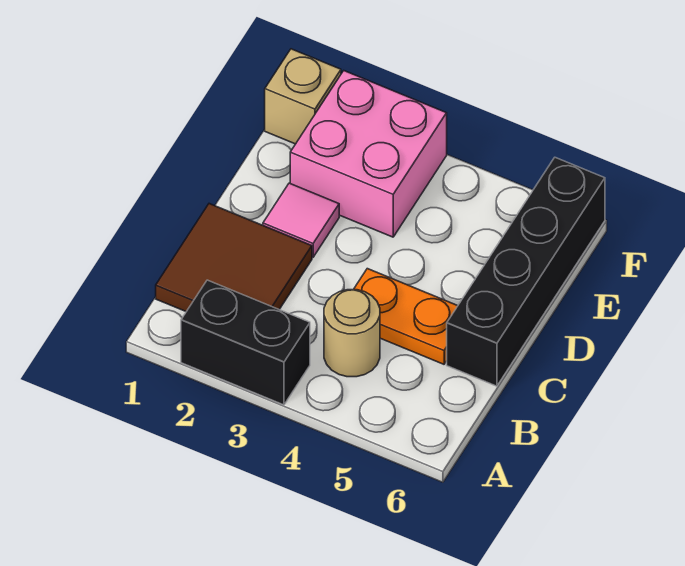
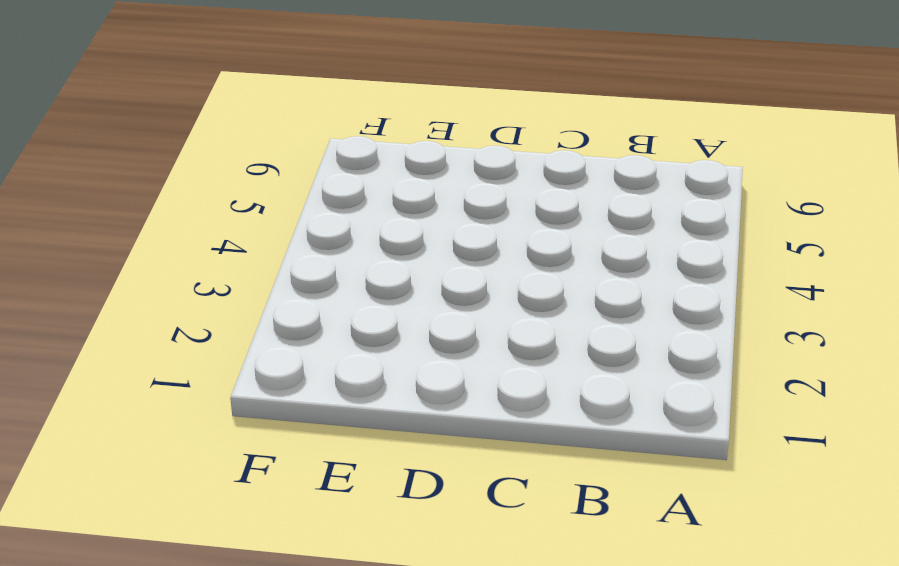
none -> black brick A2:A3 level 1
none -> brown tile B1:C2 level 1

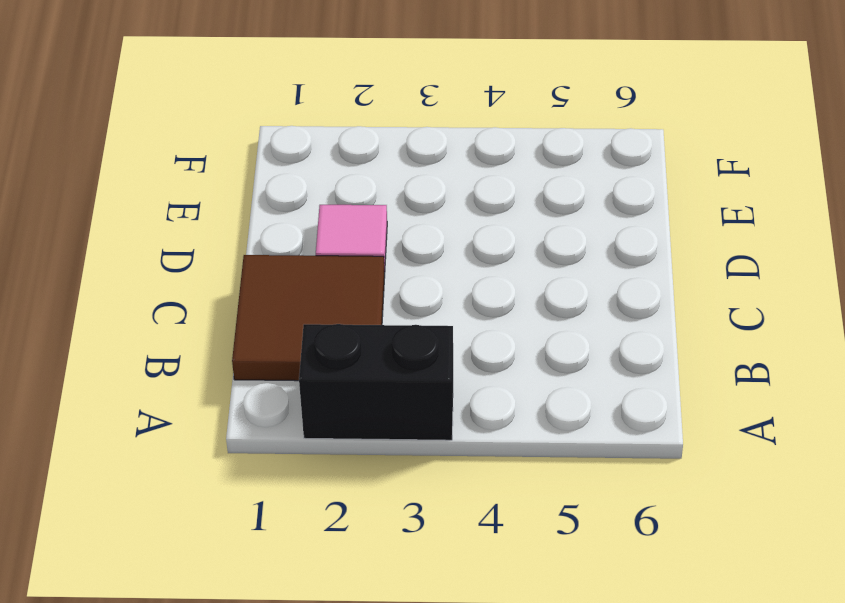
none -> tan round brick B4 level 1
none -> orange plate C4:C5 level 1

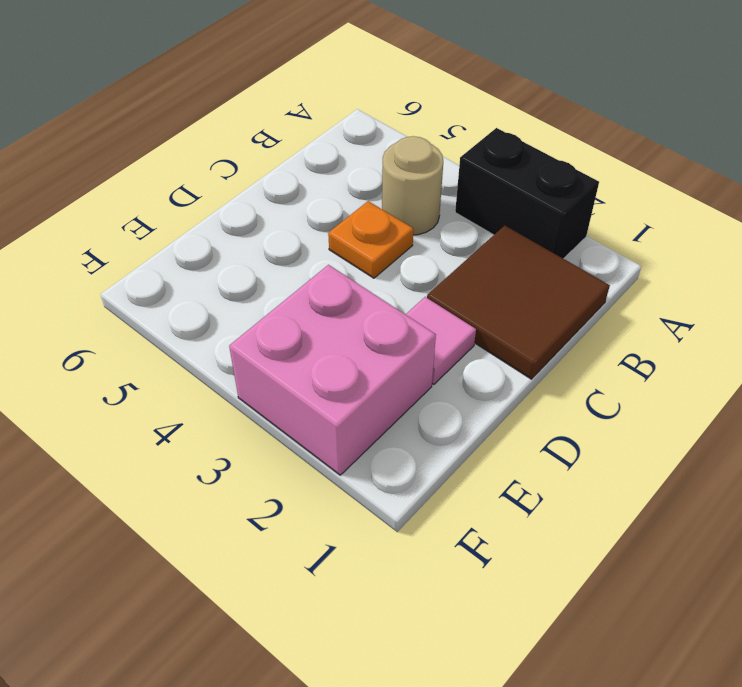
orange plate C4 level 1 -> orange plate C4:C5 level 1
none -> black brick C6:F6 level 1
none -> tan brick F1 level 1

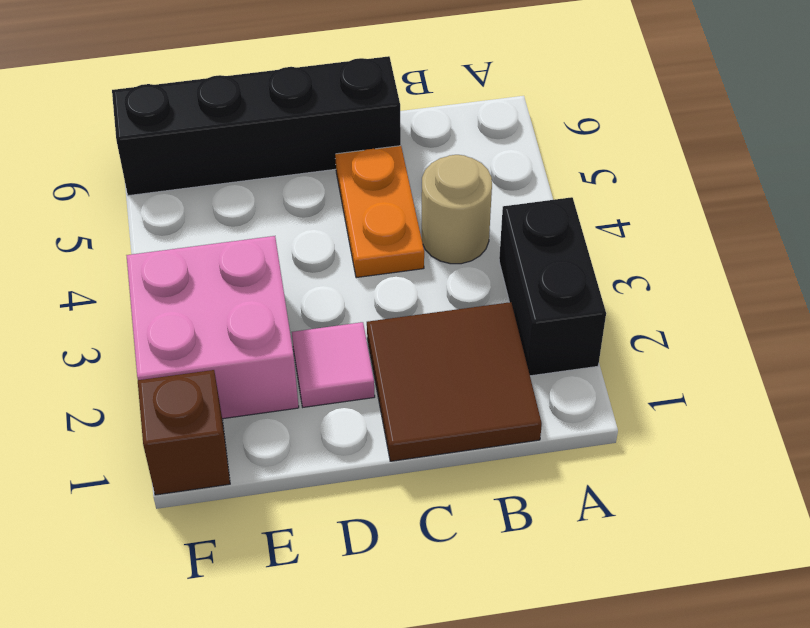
brown brick F1 level 1 -> tan brick F1 level 1

